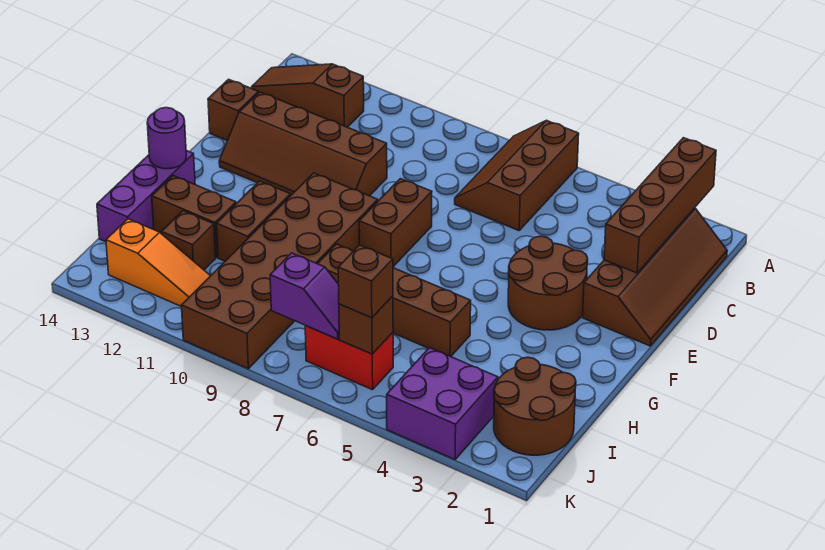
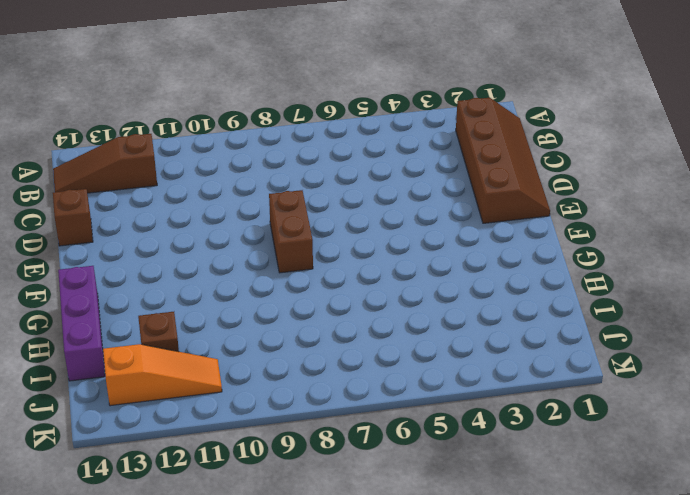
none -> brown slope A6:C7 level 1 top 6
none -> brown slope D10:E13 level 1 top D
none -> brown round brick E3:F4 level 1

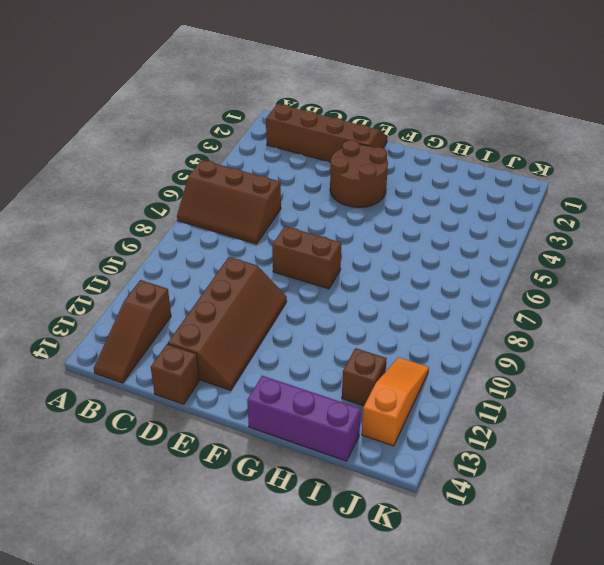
none -> brown brick F9:K10 level 1
none -> brown brick G11:H11 level 1
none -> brown brick H5:H8 level 1

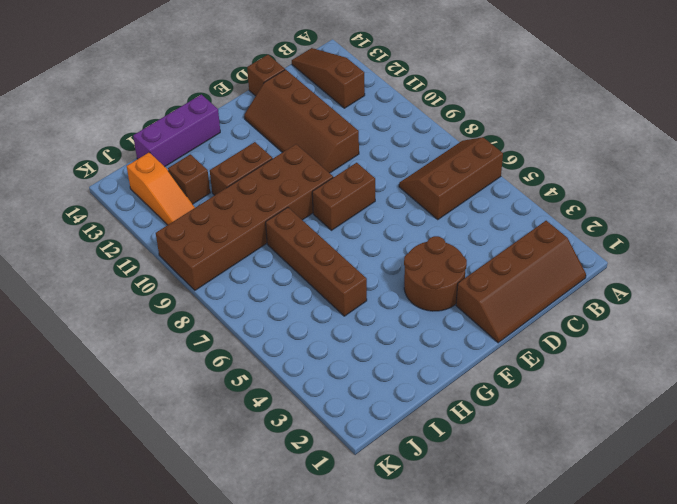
none -> brown brick H12:H13 level 1
none -> brown round brick I1:J2 level 1
none -> purple brick J3:K4 level 1

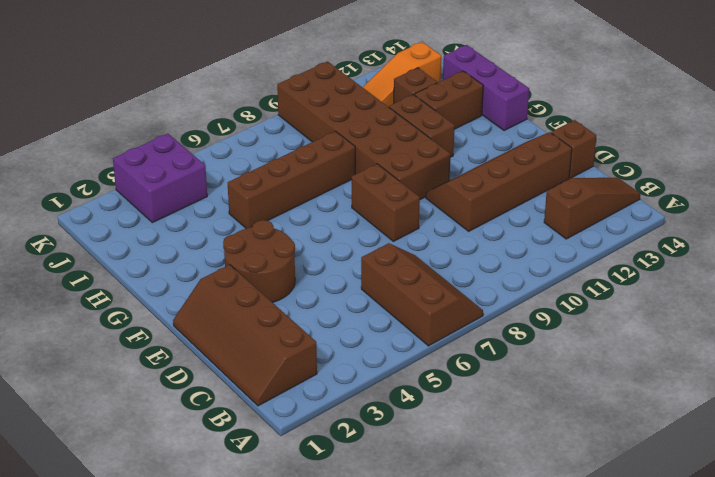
none -> brown round brick I1:J2 level 1
none -> red brick J6:J7 level 1
none -> brown brick A2:D2 level 2

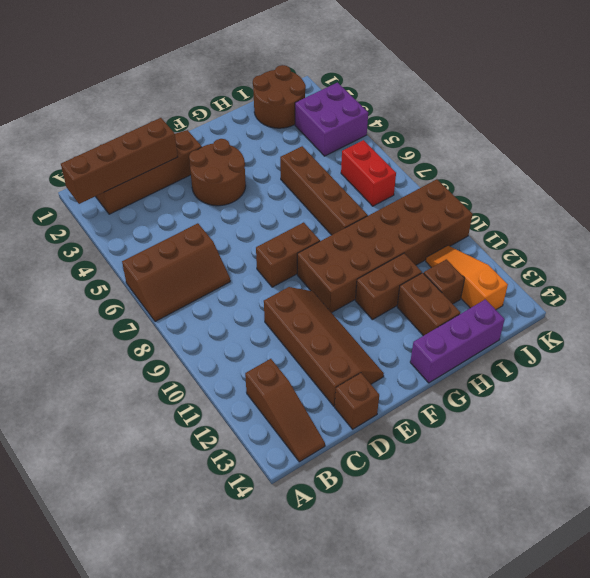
none -> purple round brick G14 level 2
none -> brown brick J6 level 2
none -> purple slope J7:J8 level 2 top 8

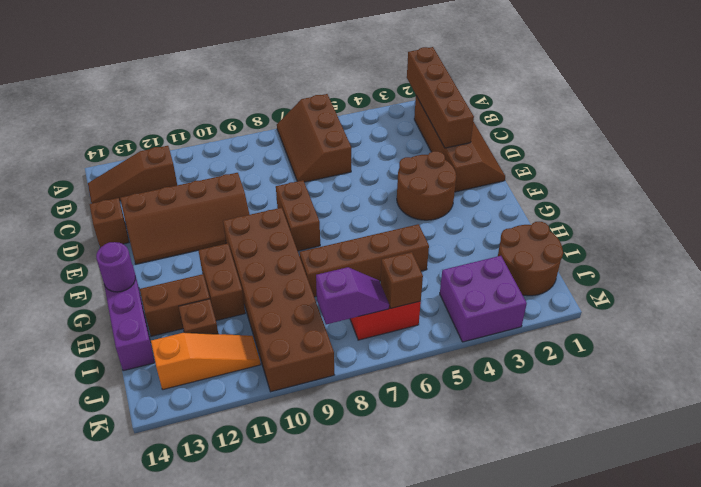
none -> brown brick J6 level 3

